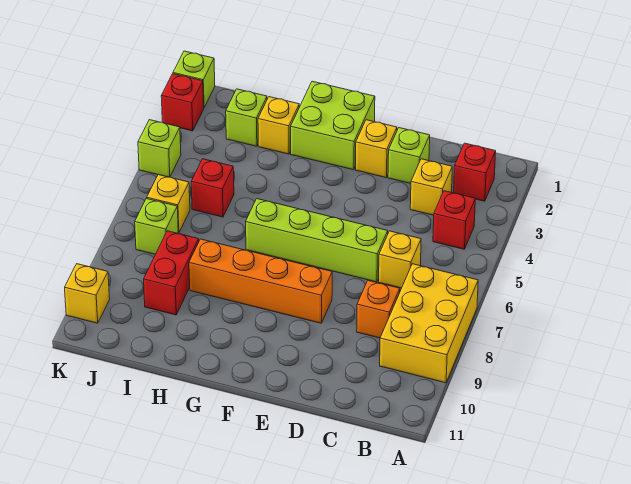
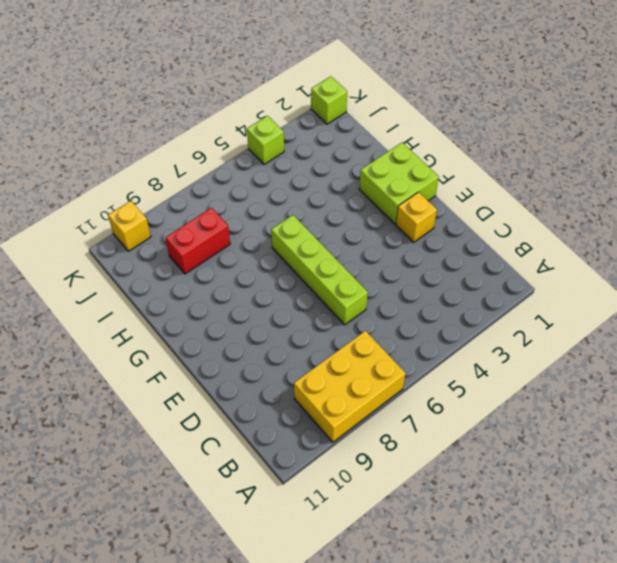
none -> red brick B2 level 1
none -> red brick B4 level 1
none -> yellow brick C3 level 1

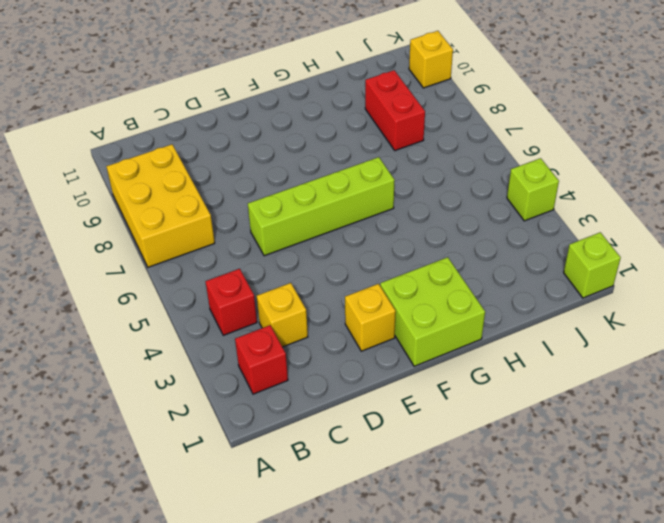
none -> yellow brick C6 level 1
none -> orange brick C8 level 1
none -> lime brick D2 level 1

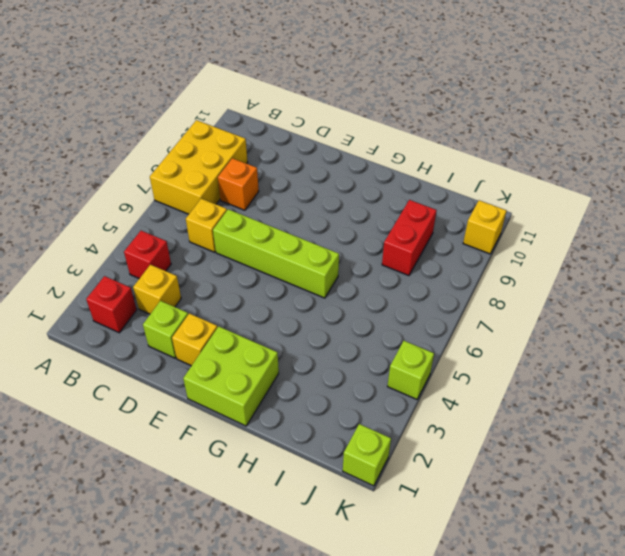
none -> orange brick E8:H8 level 1
none -> yellow brick H2 level 1
none -> lime brick I2 level 1

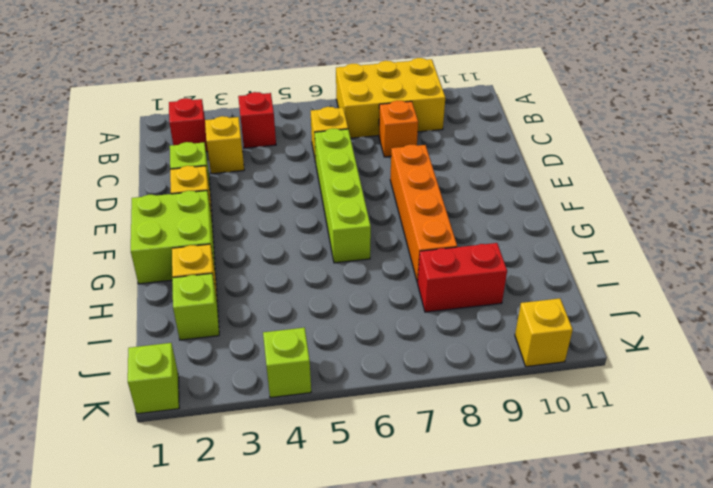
none -> red brick I5 level 1
none -> yellow brick J6 level 1
none -> lime brick J7 level 1

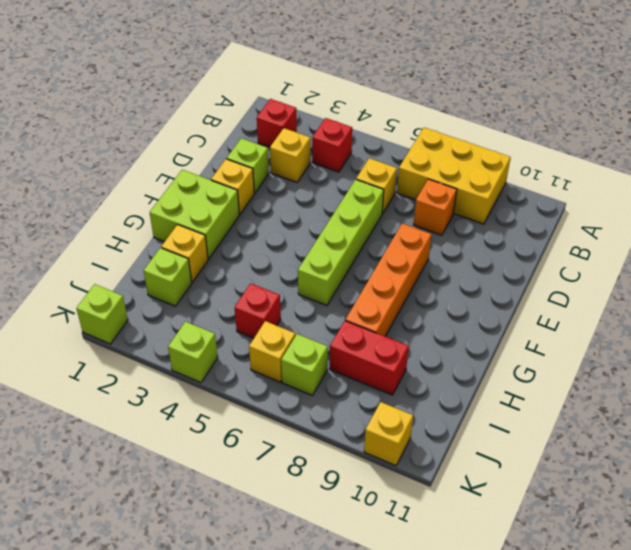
none -> red brick K2 level 1

